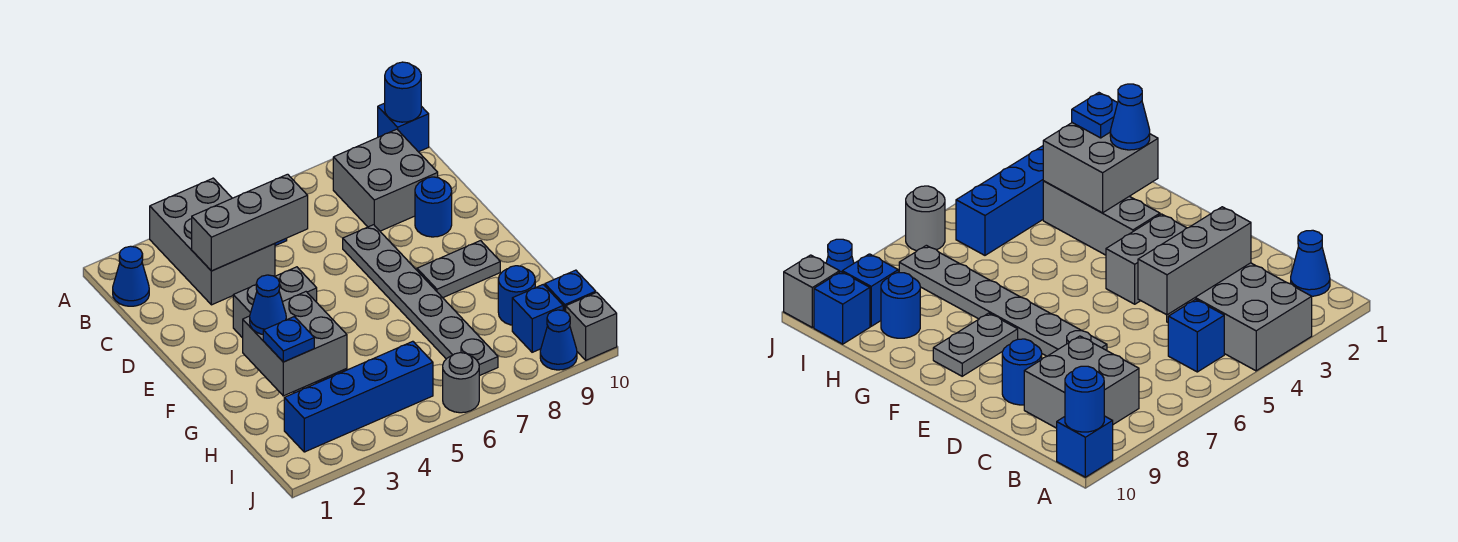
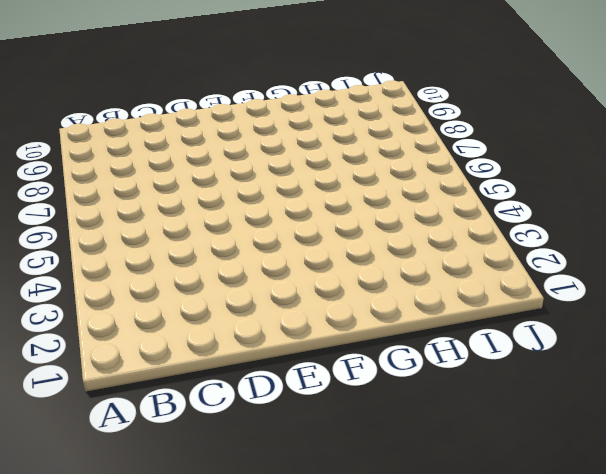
none -> grey brick A3:C4 level 1
none -> blue brick A10 level 1
none -> blue cone B1 level 1

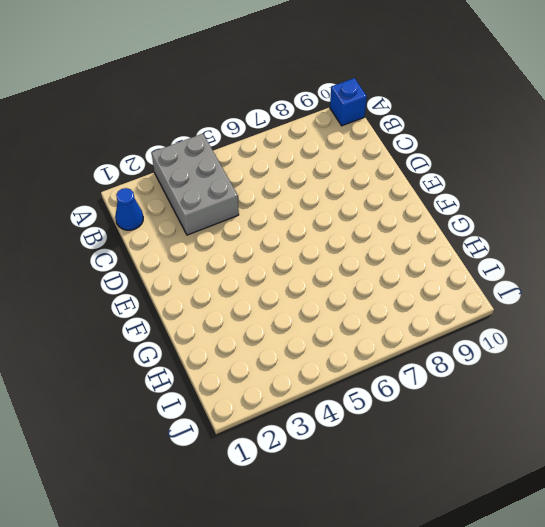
none -> blue brick B5 level 1
none -> grey brick B8:C9 level 1
none -> grey plate D7:I7 level 1

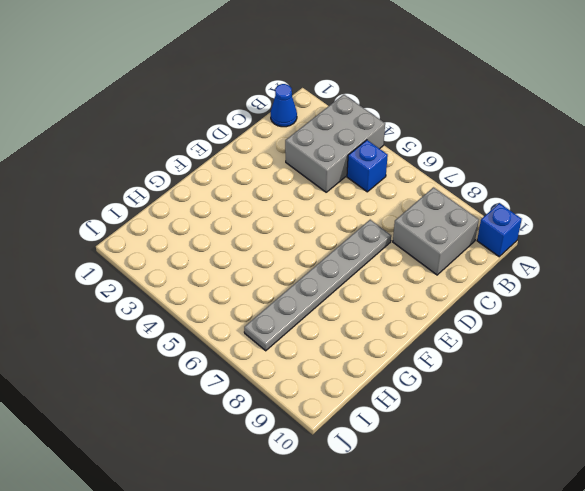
none -> blue round brick D9 level 1
none -> grey brick E3:E4 level 1
none -> grey brick F3:H3 level 1

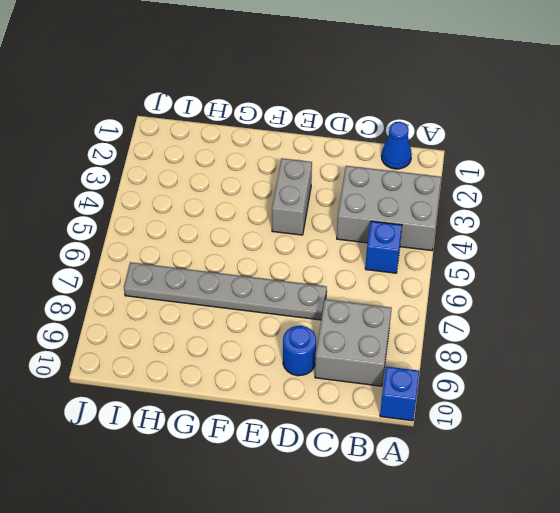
none -> grey brick F3:H3 level 1
none -> grey plate F8:F9 level 1
none -> blue round brick H9 level 1

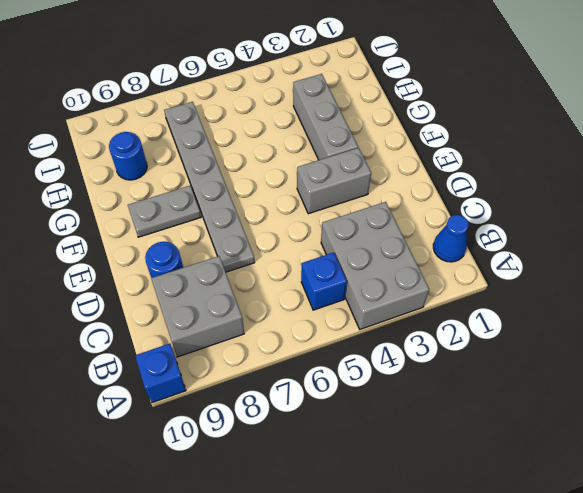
none -> blue brick I2:I5 level 1
none -> blue brick I9 level 1
none -> blue brick I10 level 1

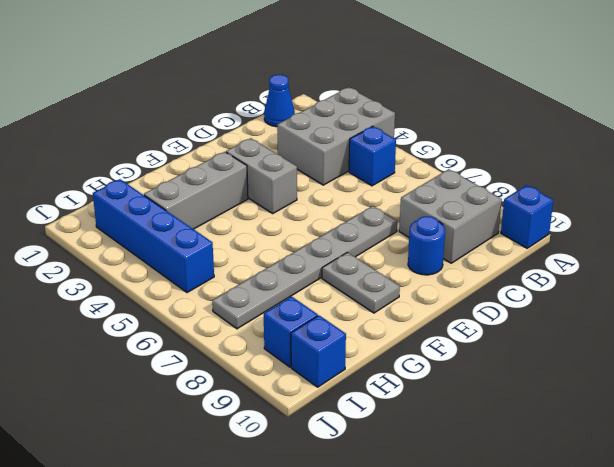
none -> blue round brick H9 level 1
none -> grey round brick J6 level 1
none -> blue cone J9 level 1

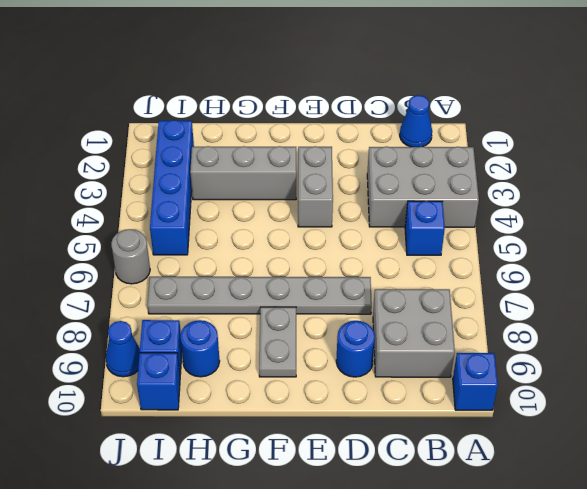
none -> grey brick J10 level 1
none -> blue round brick A10 level 2
none -> grey brick C3:C5 level 2

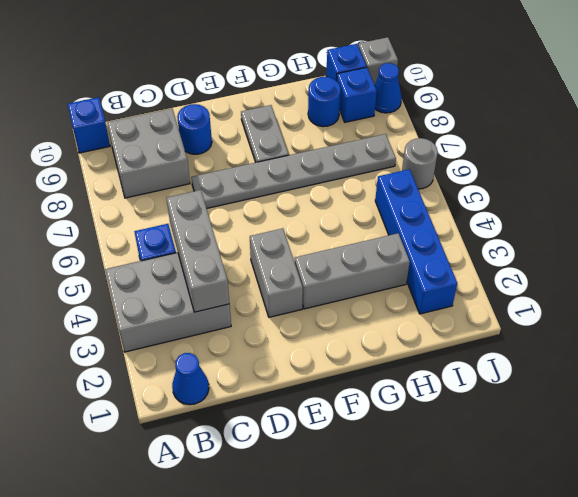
none -> blue round brick A10 level 2
none -> grey brick G2:H3 level 2
none -> blue cone G2 level 3

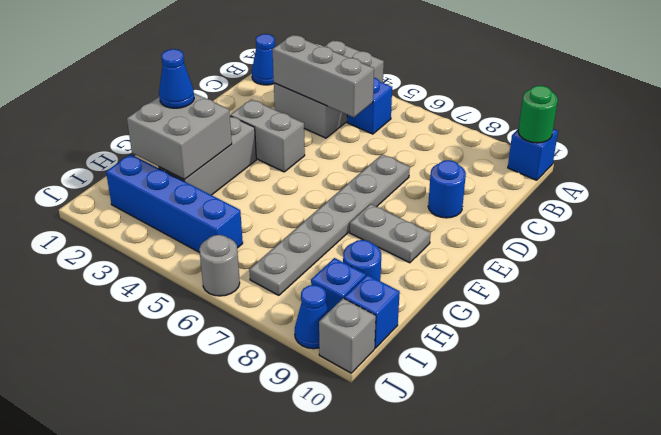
green round brick A10 level 2 -> blue round brick A10 level 2
none -> grey brick B8:C9 level 1
none -> blue plate H2 level 3

